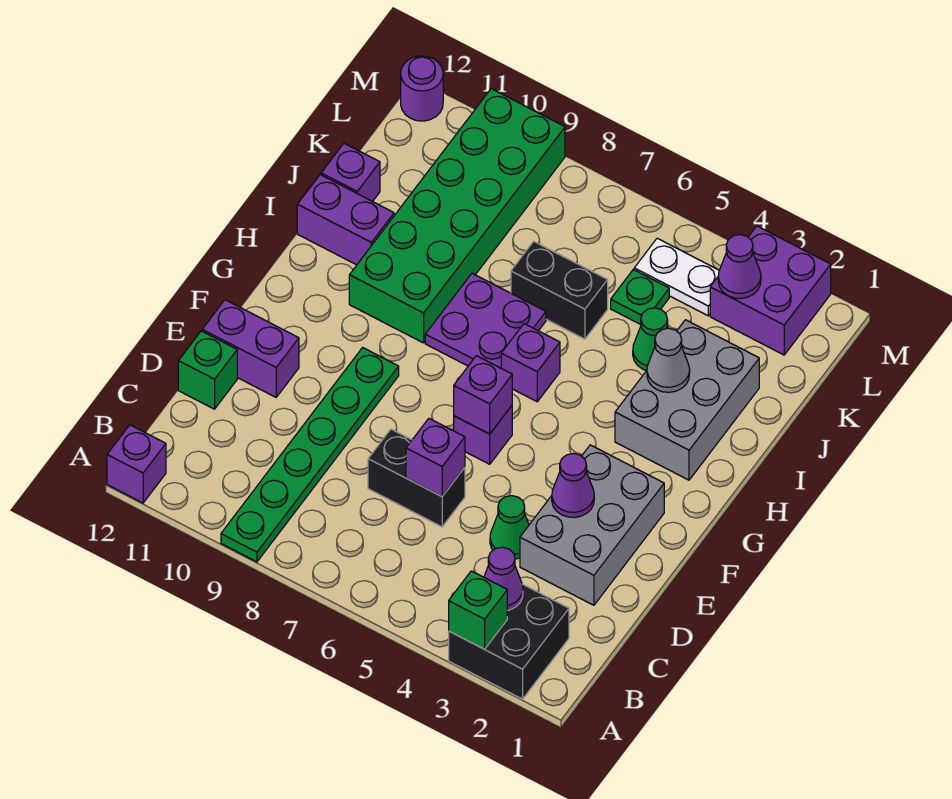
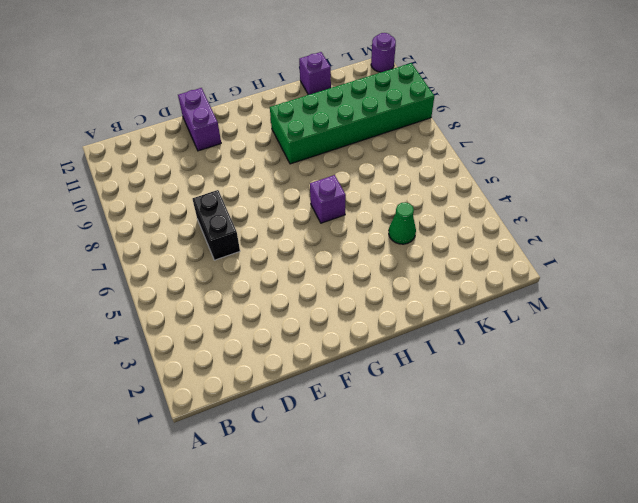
none -> black brick A2:B3 level 1
none -> green plate A9:F9 level 1
none -> purple brick A12 level 1

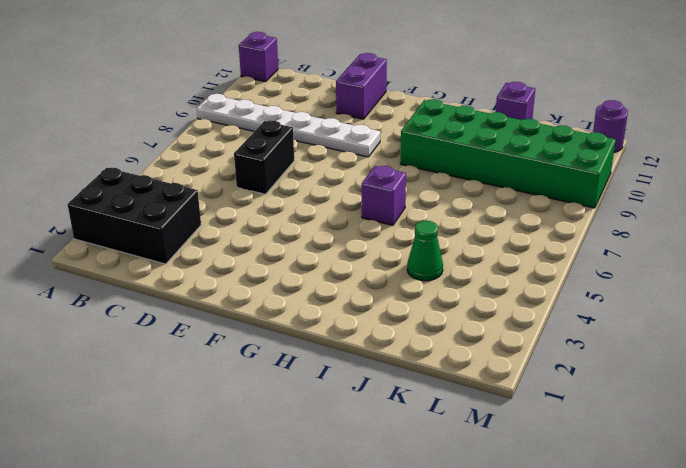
black brick A2:C3 level 1 -> black brick A2:B3 level 1
white plate A9:F9 level 1 -> green plate A9:F9 level 1
none -> grey brick D2:F3 level 1
none -> green cone D4 level 1
none -> green brick D12 level 1

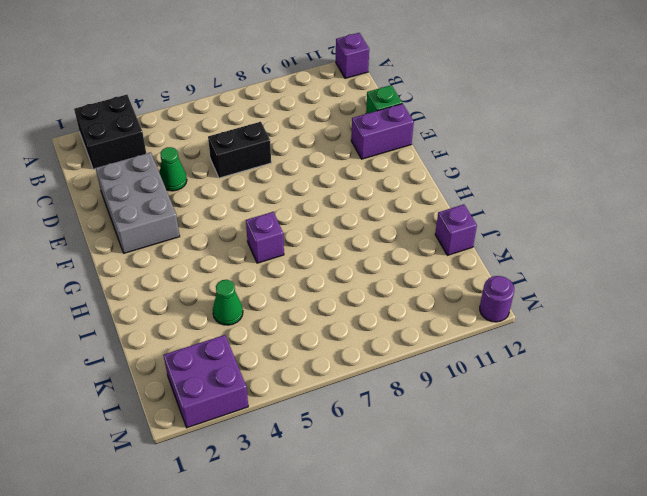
none -> green plate A9:F9 level 1
none -> purple brick F6 level 1
none -> grey brick H2:J3 level 1

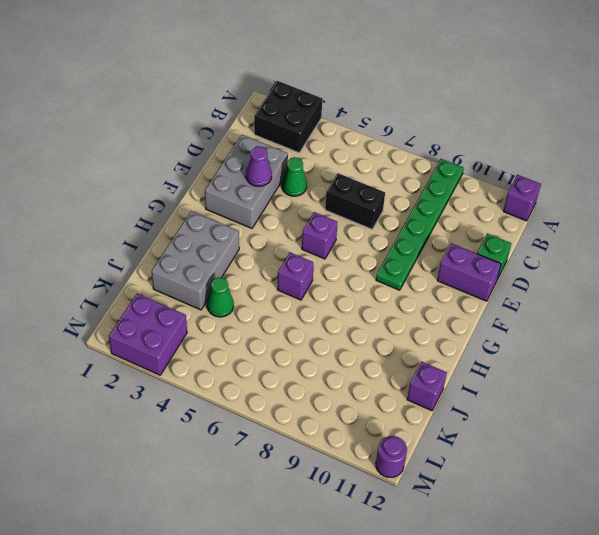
none -> purple plate H7:I8 level 1
none -> green brick H9:M10 level 1
none -> purple brick I11:I12 level 1

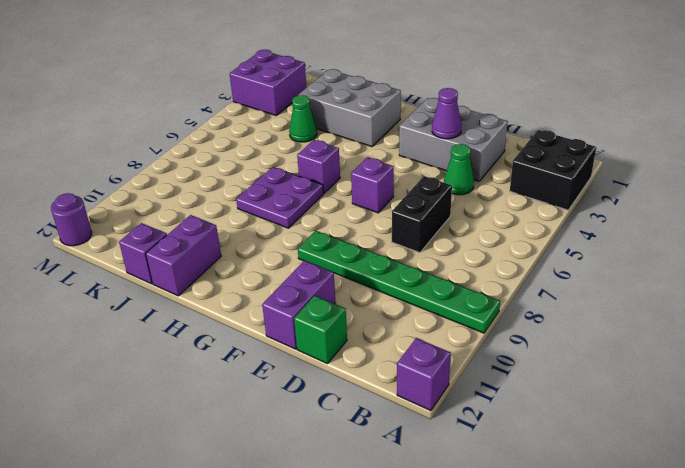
none -> green brick H9:M10 level 1
none -> black brick J6:J7 level 1
none -> green plate K5 level 1

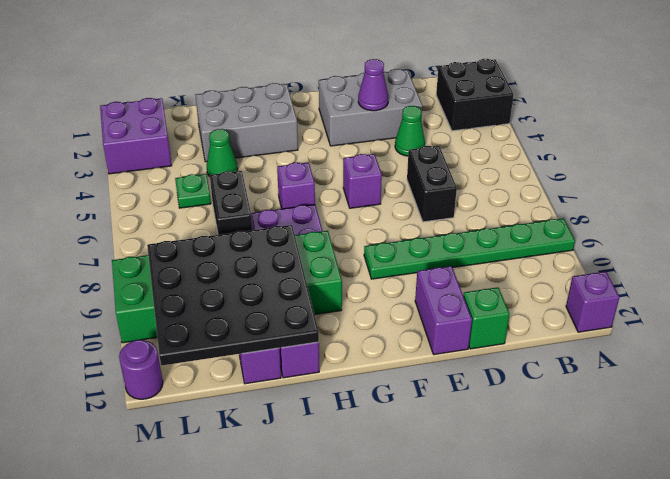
black plate I9:L12 level 2 -> none
none -> white plate L4:L5 level 1
none -> green brick A3 level 2
none -> purple cone B3 level 2

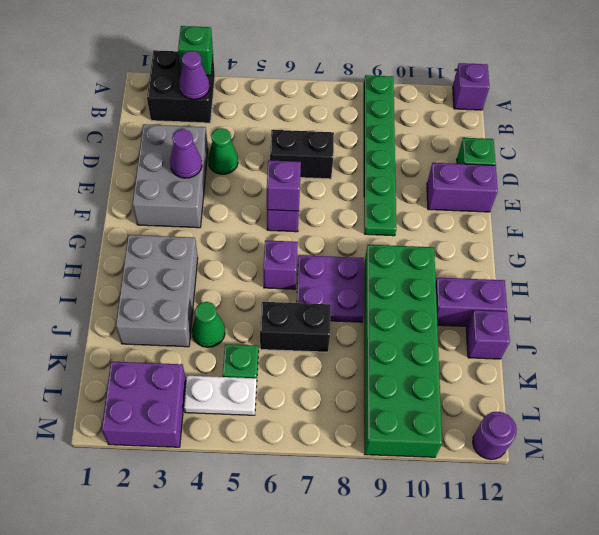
none -> purple brick D6 level 2
none -> grey cone I3 level 2
none -> purple cone L3 level 2

